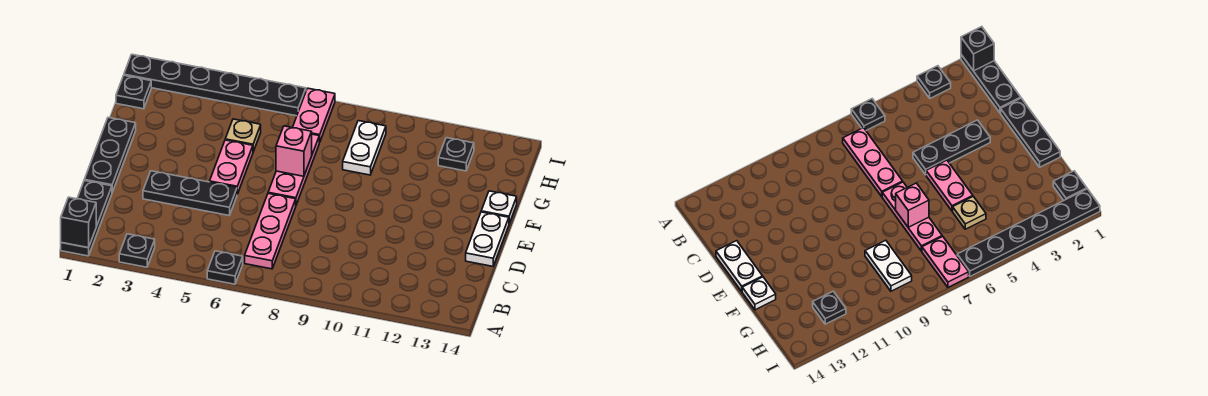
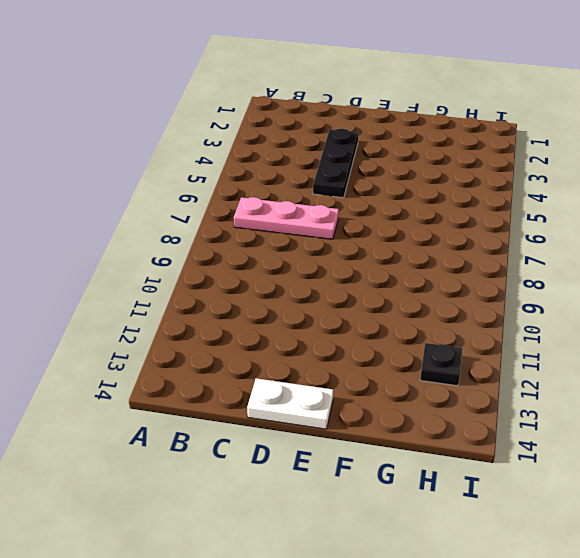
none -> black plate A1:C1 level 1
none -> black plate A3 level 1
none -> black plate A6 level 1

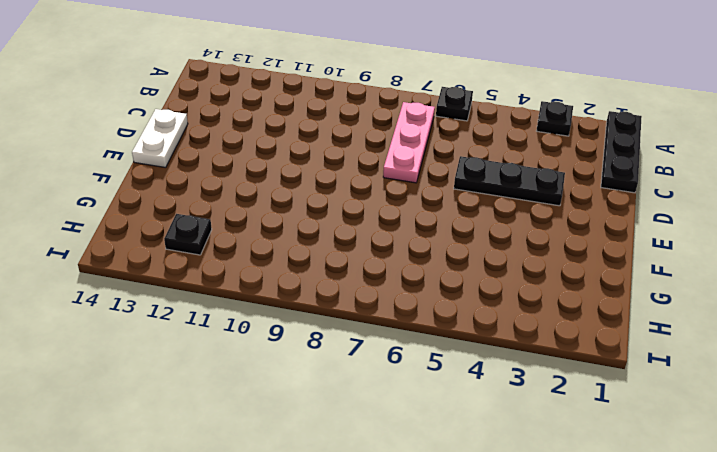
none -> black plate D1:F1 level 1
none -> pink plate E5:F5 level 1
none -> pink plate E7:G7 level 1

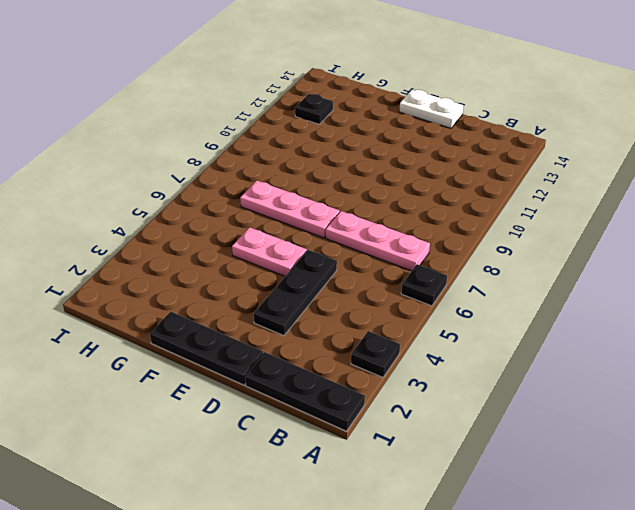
none -> white plate F14 level 1
none -> tan plate G5 level 1
none -> white plate G9:H9 level 1

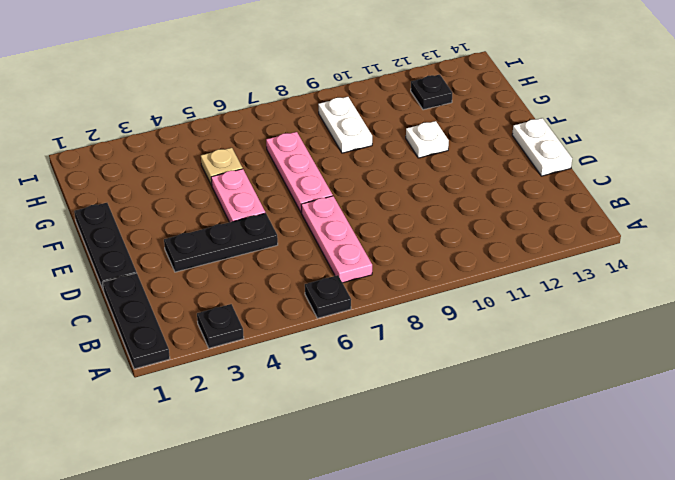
white plate F11 level 1 -> white plate F14 level 1
none -> black plate H1 level 1
none -> pink plate H7:I7 level 1
none -> black plate I1:I6 level 1

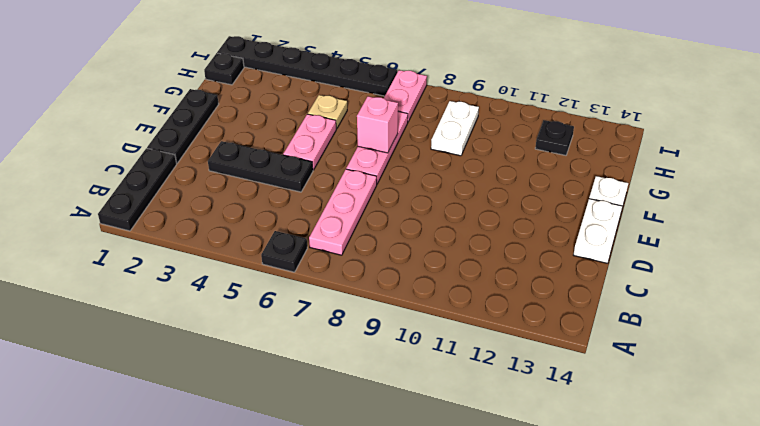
none -> black plate A3 level 1
none -> black brick A1 level 2

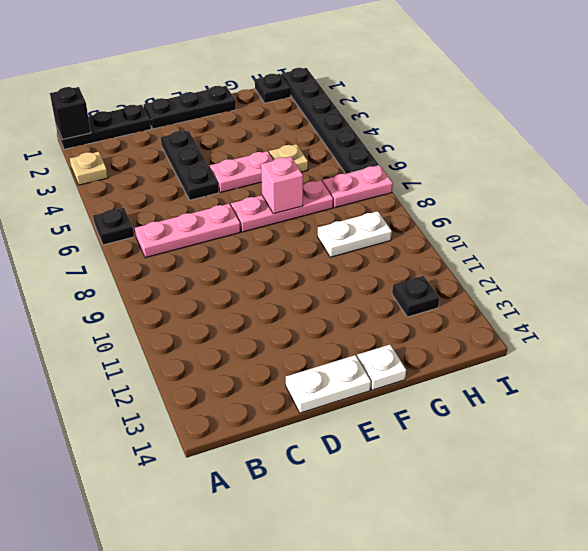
tan plate A3 level 1 -> black plate A3 level 1

